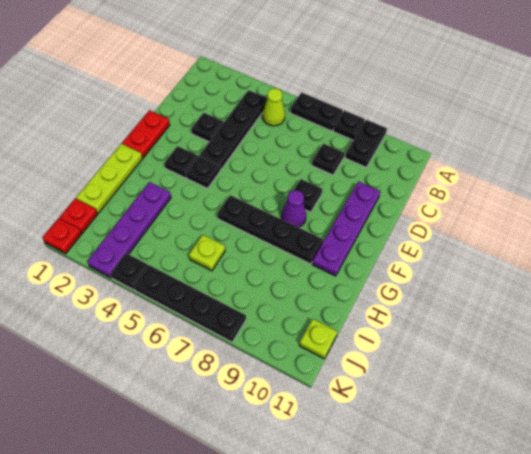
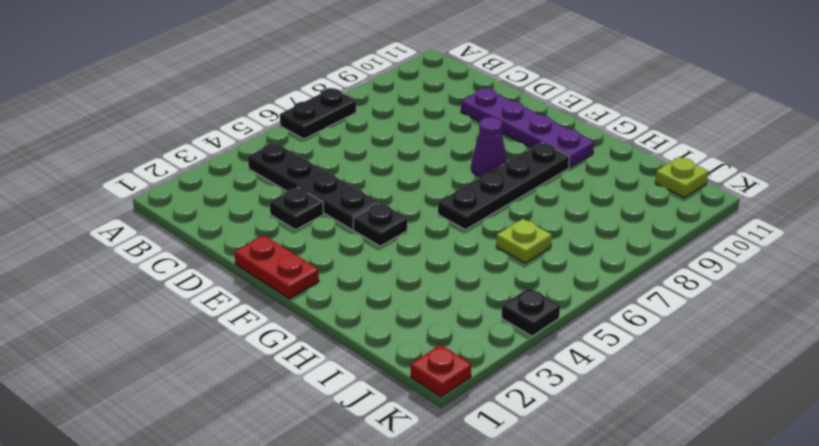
none -> black plate A8 level 1
none -> black plate A9:B9 level 1
none -> lime cone B5 level 1

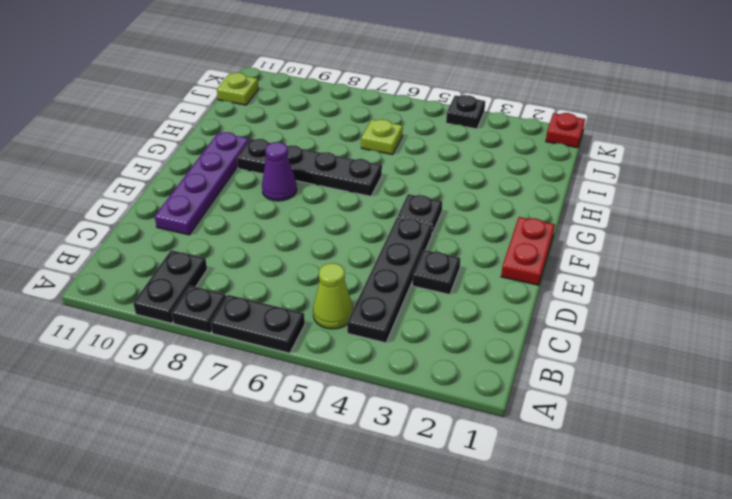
none -> black plate C8 level 1
none -> black plate E8 level 1
none -> black plate F3 level 1

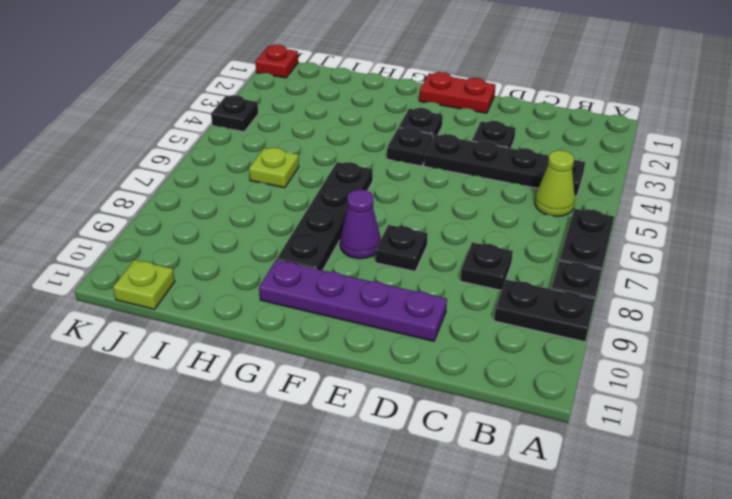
none -> lime plate G1:I1 level 1
none -> purple plate H3:K3 level 1
none -> red plate J1 level 1

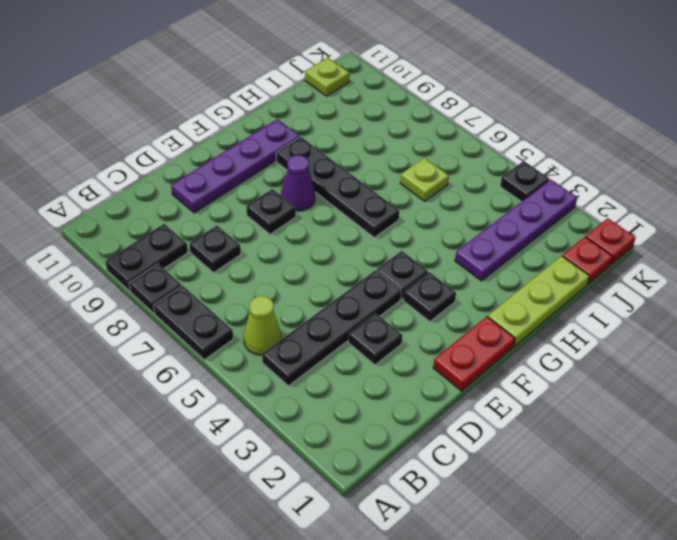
none -> black plate K5:K8 level 1

